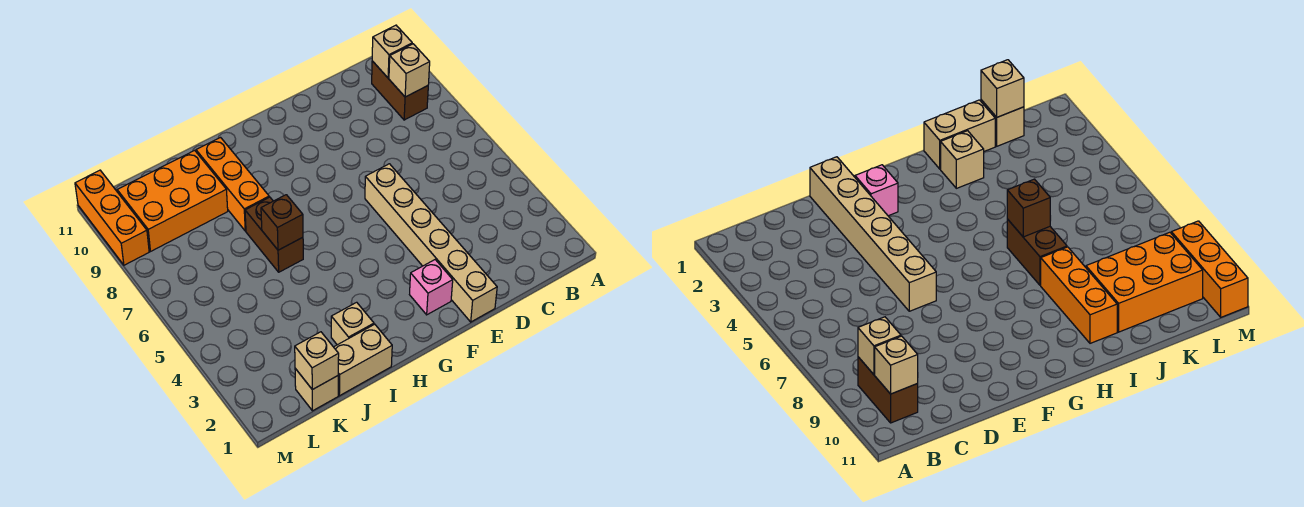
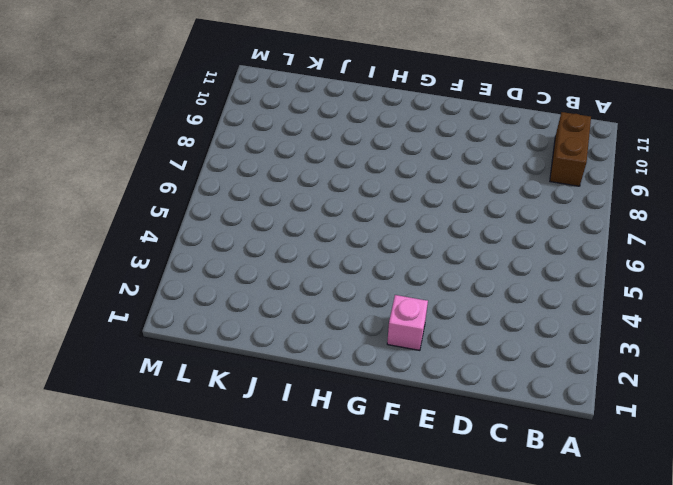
none -> tan brick E1:E6 level 1
none -> tan brick I1:J1 level 1
none -> tan brick I2 level 1

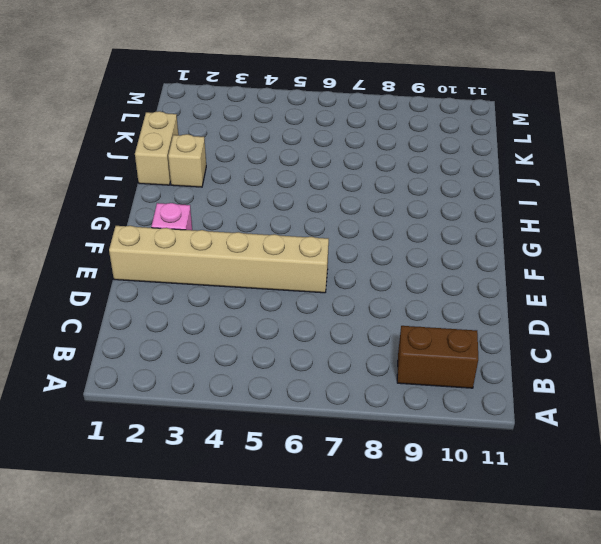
none -> brown brick I6:I7 level 1
none -> orange brick I8:I10 level 1
none -> orange brick J9:L10 level 1

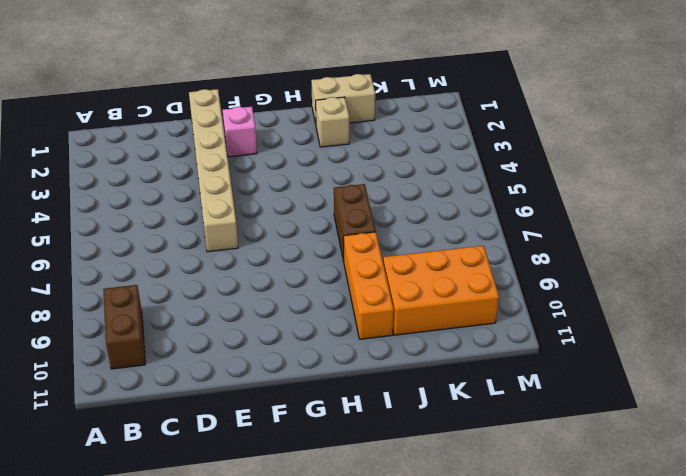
none -> tan brick K1 level 1
none -> orange brick M9:M11 level 1
none -> tan brick B9 level 2

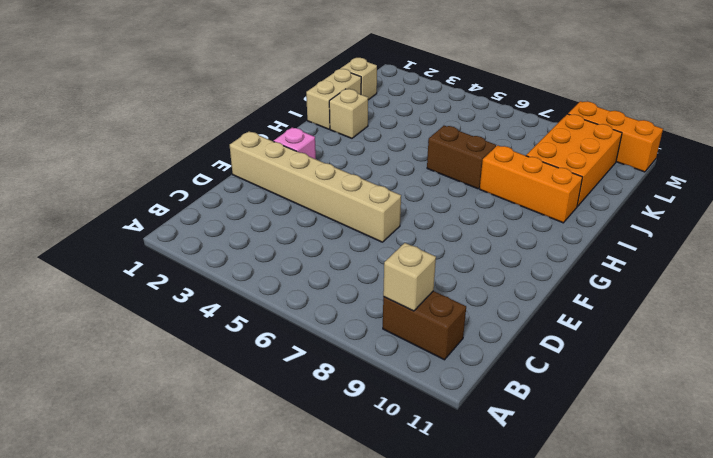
none -> tan brick B10 level 2
none -> brown brick I6 level 2
none -> tan brick K1 level 2

